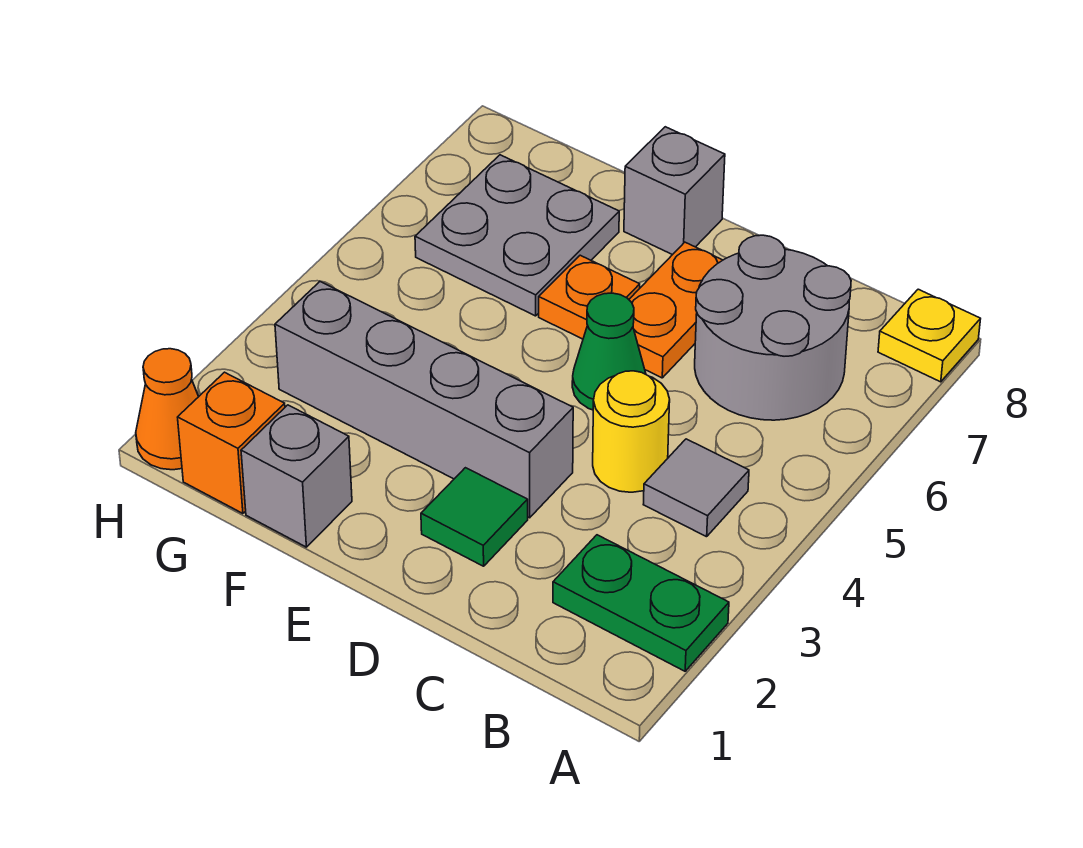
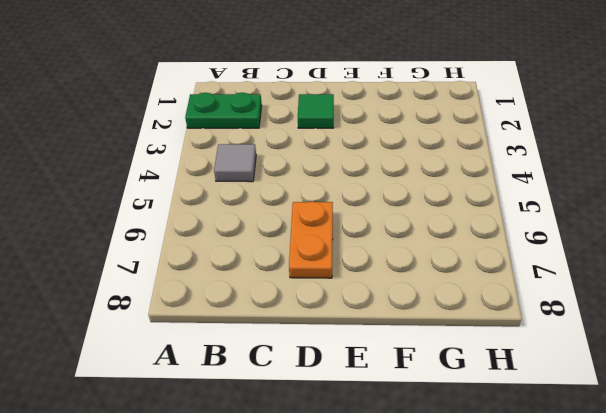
none -> yellow plate A8 level 1
none -> grey round brick B6:C7 level 1
none -> yellow round brick C4 level 1

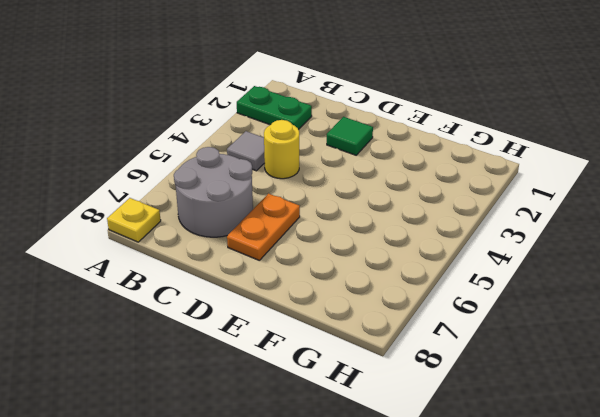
none -> grey brick D3:G3 level 1
none -> green cone D5 level 1
none -> orange plate E6 level 1

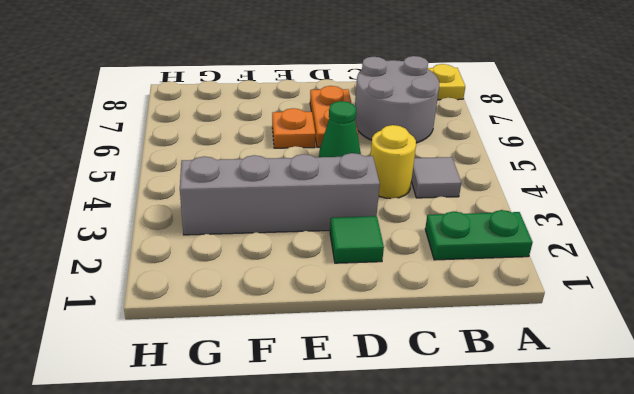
none -> grey brick E8 level 1
none -> grey brick F1 level 1
none -> grey plate F6:G7 level 1

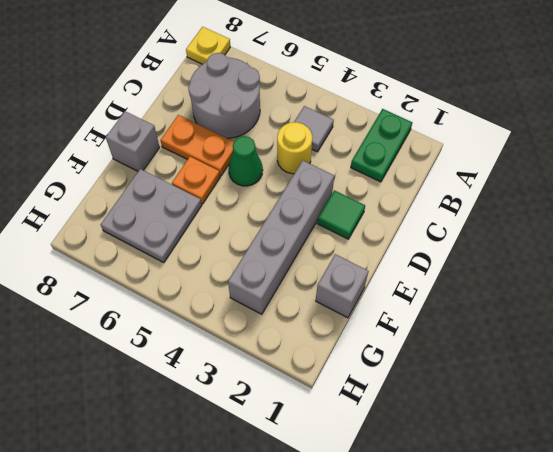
none -> orange brick G1 level 1
none -> orange cone H1 level 1

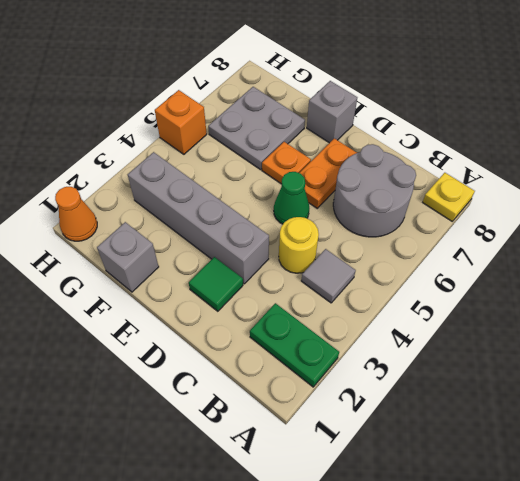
orange brick H5 level 1 -> orange brick G1 level 1

